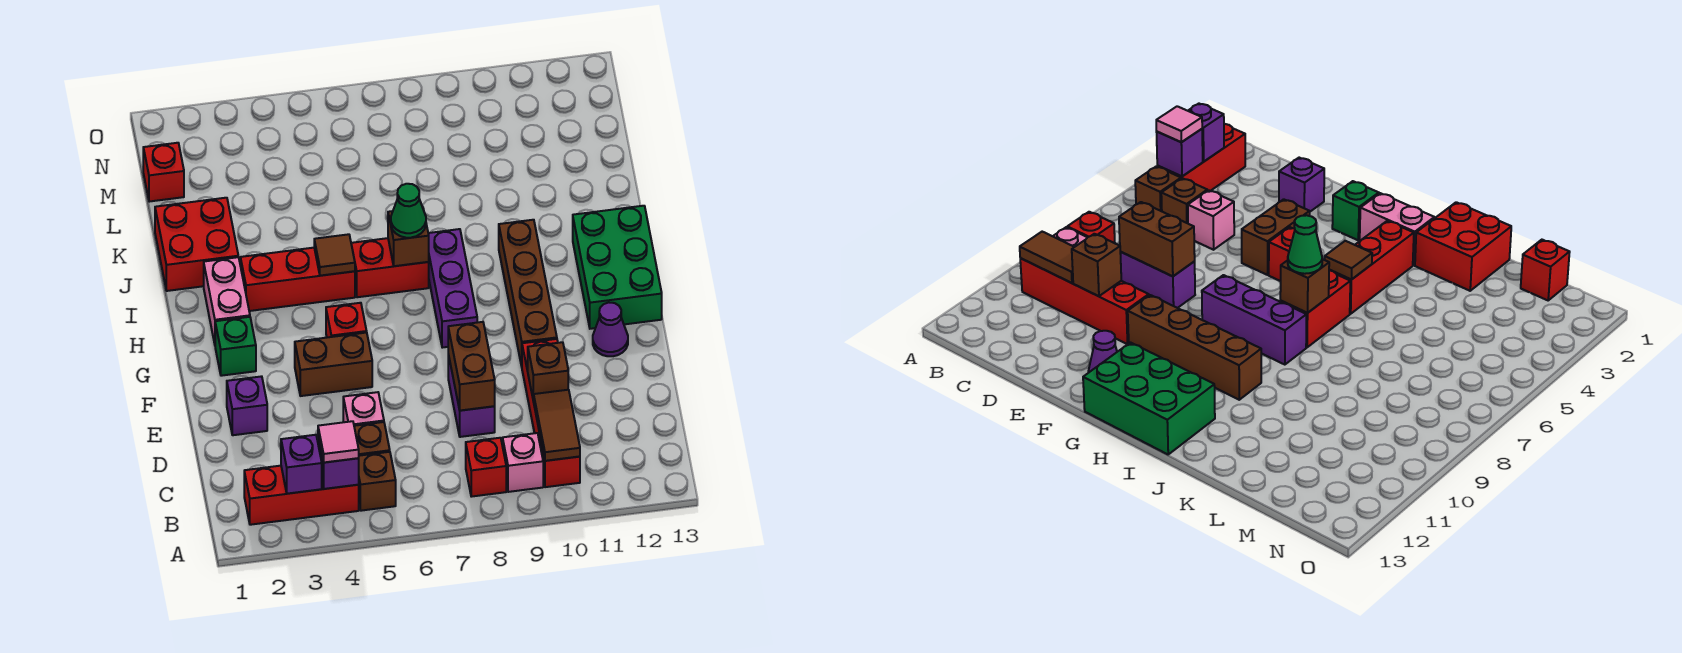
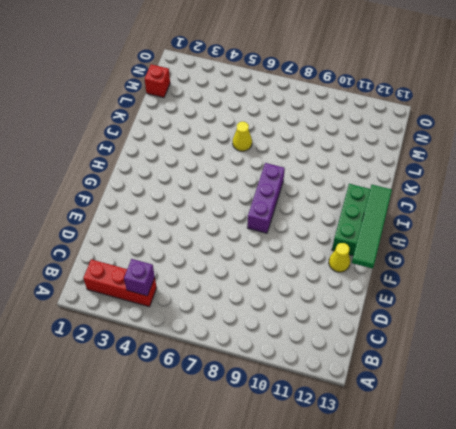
yellow cone F12 level 1 -> purple cone F12 level 1
green tile F13:I13 level 2 -> none
yellow cone K6 level 1 -> none
none -> brown brick B5 level 1
none -> red brick B8 level 1
none -> pink brick B9 level 1
none -> red brick B10:E10 level 1

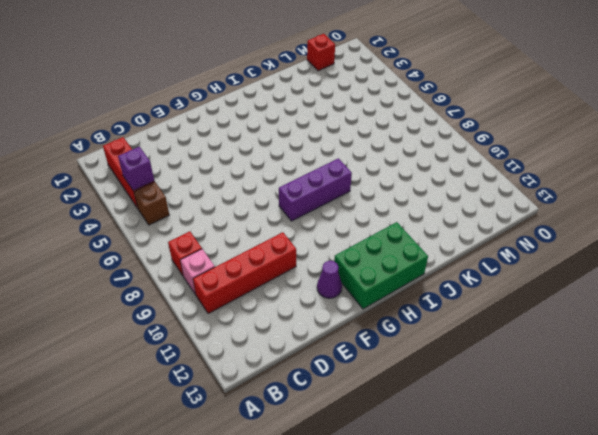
none -> brown brick C5 level 1
none -> pink brick D5 level 1
none -> purple brick D8:E8 level 1
none -> purple brick E2 level 1

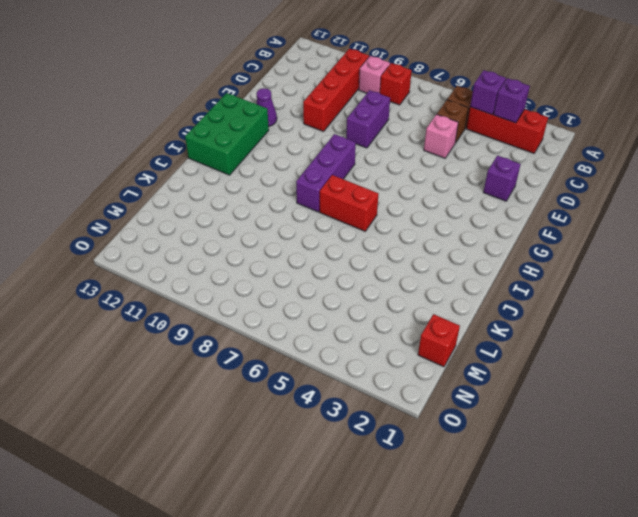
none -> brown brick F4:F5 level 1
none -> brown brick F10:I10 level 1
none -> green brick G2 level 1
none -> red brick G5 level 1

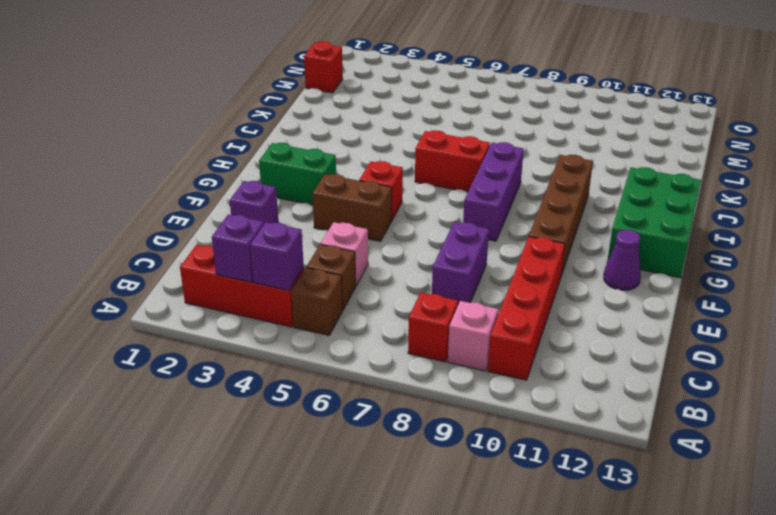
green brick G2:G3 level 1 -> green brick G2 level 1
none -> pink brick H2:I2 level 1
none -> red brick I3:I5 level 1
none -> red brick J1:K2 level 1
none -> brown tile B10:C10 level 2

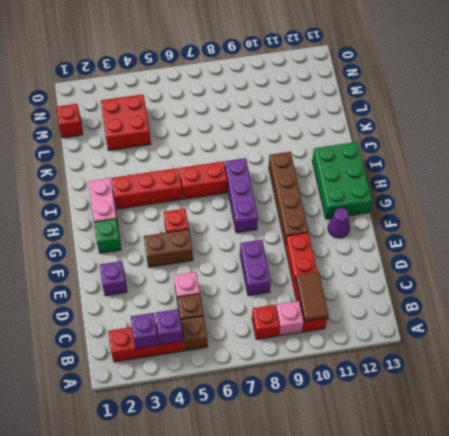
red brick L3:M4 level 1 -> red brick J1:K2 level 1
none -> brown brick D8:E8 level 2
none -> brown brick D10 level 2
none -> brown tile I5 level 2
none -> brown brick I7 level 2

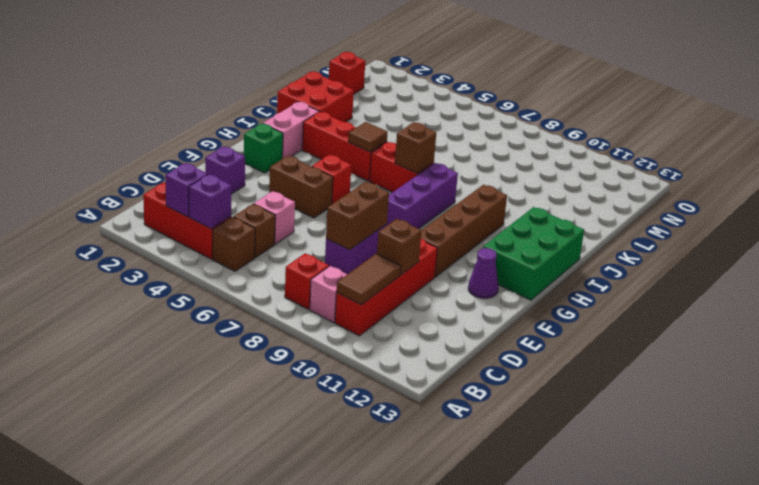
none -> pink tile B4 level 3
none -> green cone I7 level 3

